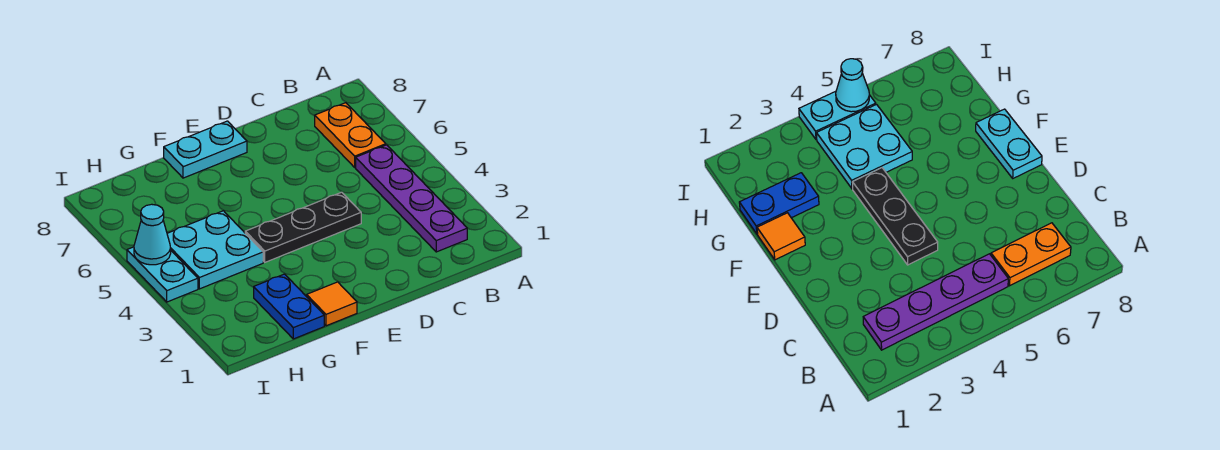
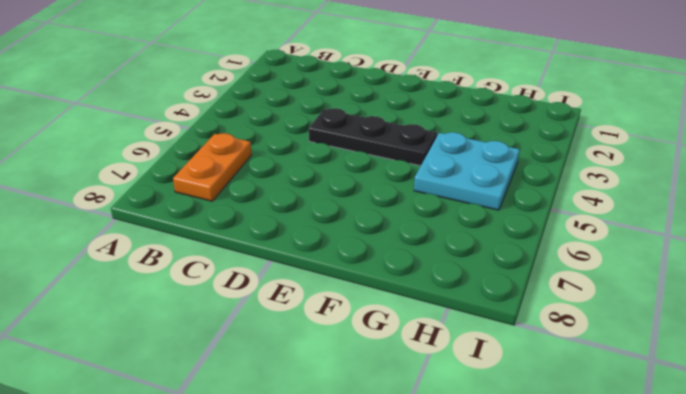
none -> purple plate B2:B5 level 1
none -> cyan plate E8:F8 level 1

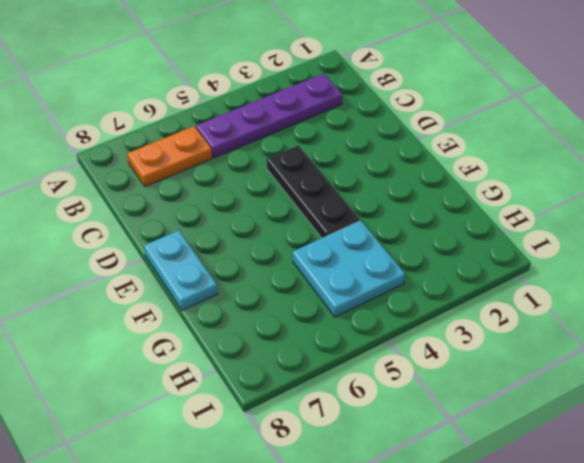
none -> orange tile F1 level 1
none -> blue plate G1:G2 level 1

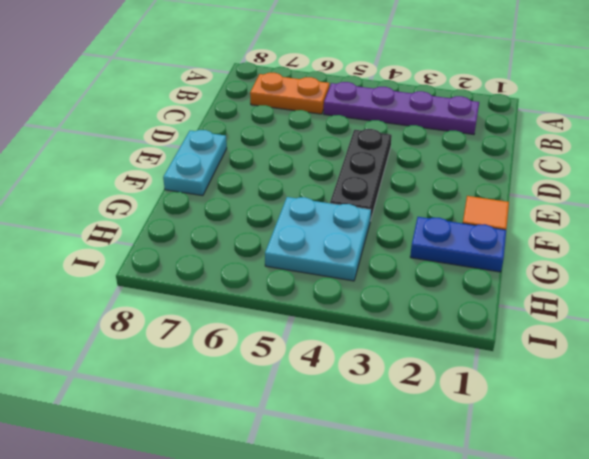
none -> cyan plate I4:I5 level 1
none -> cyan cone I5 level 2

